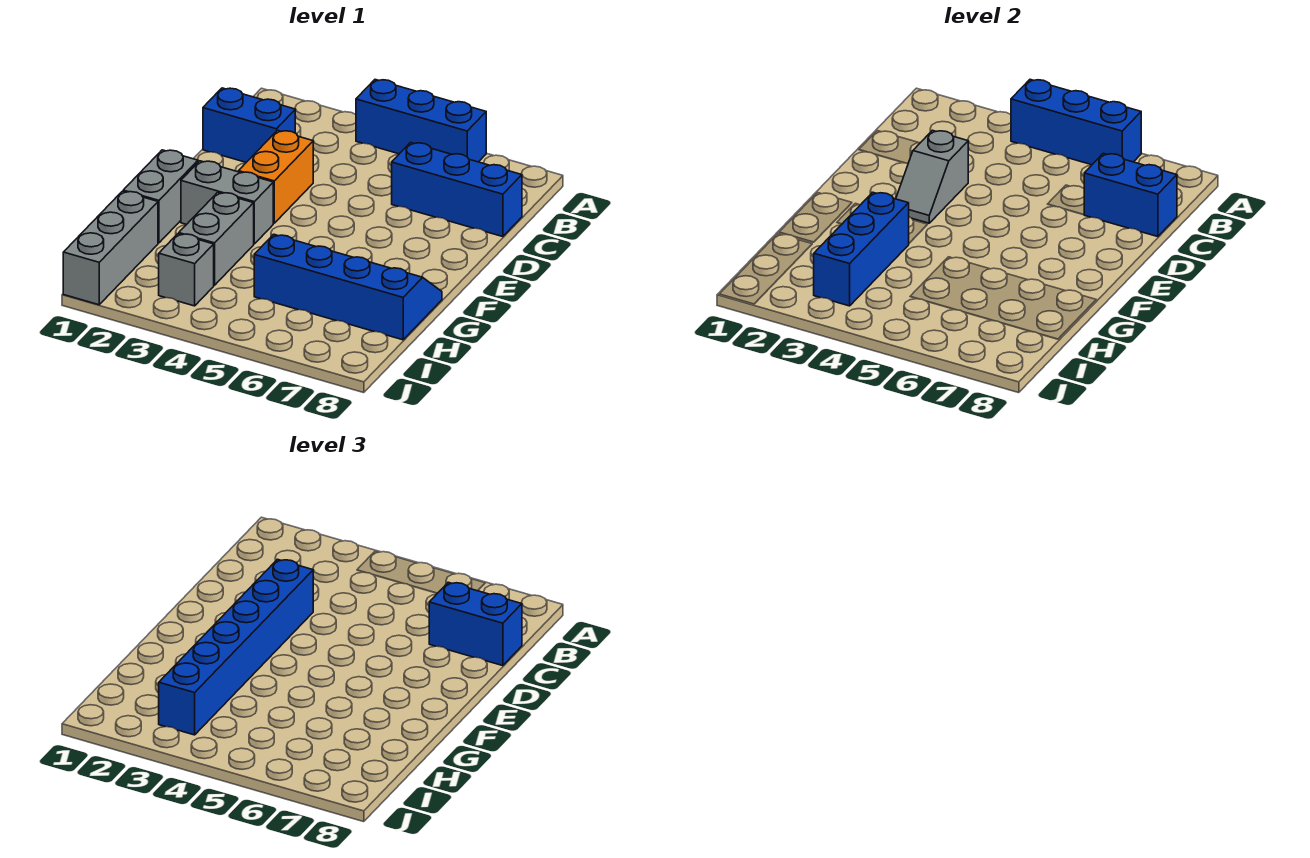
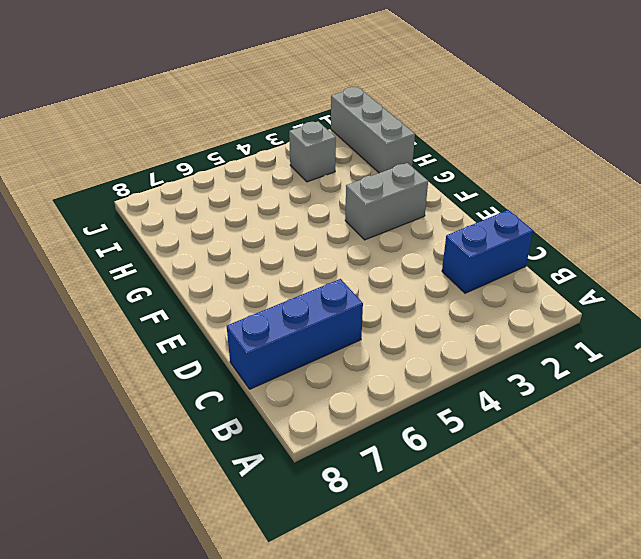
none -> blue brick A4:A6 level 1
none -> orange brick D3:E3 level 1
none -> grey brick F1:G1 level 1

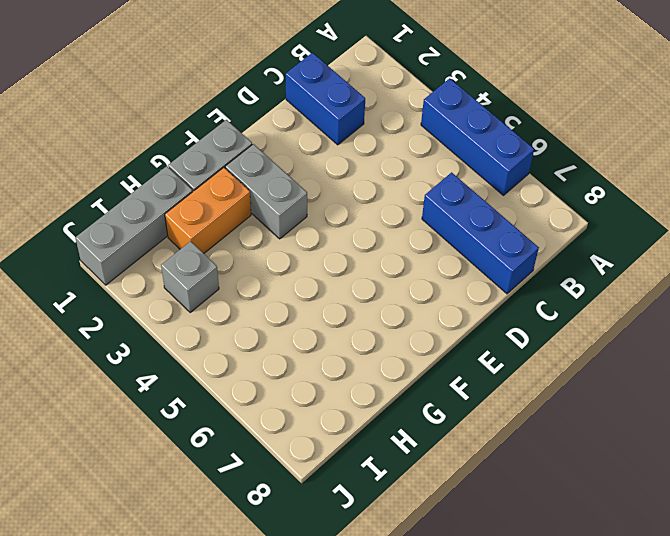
orange brick G2:H2 level 1 -> orange brick D3:E3 level 1
none -> grey brick G3:H3 level 1
none -> blue slope G5:H8 level 1 top H
none -> blue brick A4:A6 level 2

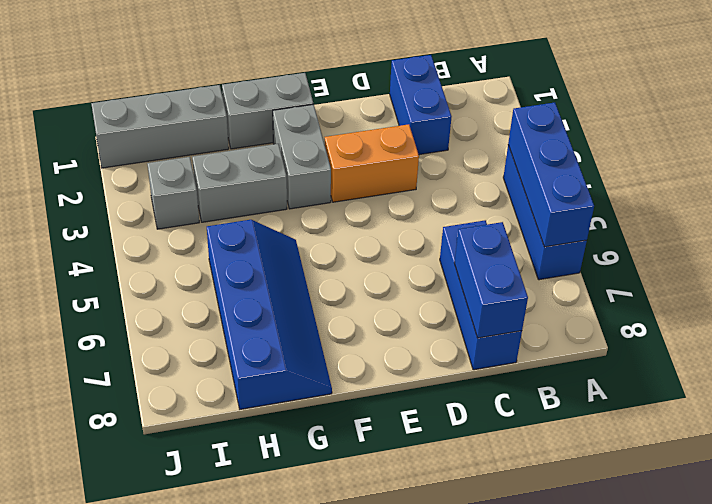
none -> grey slope D3:E3 level 2 top D
none -> blue brick G3:I3 level 2
none -> blue brick C7:C8 level 3

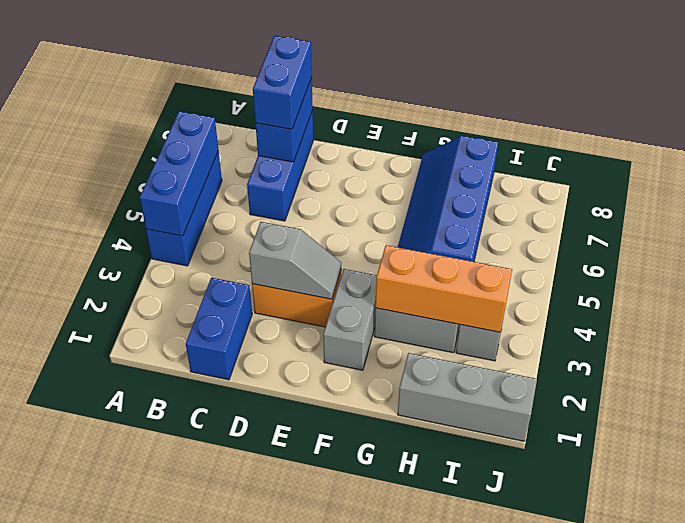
orange brick G3:I3 level 2 -> blue brick G3:I3 level 2
none -> grey brick F1:G1 level 1
none -> blue brick D3:I3 level 3

